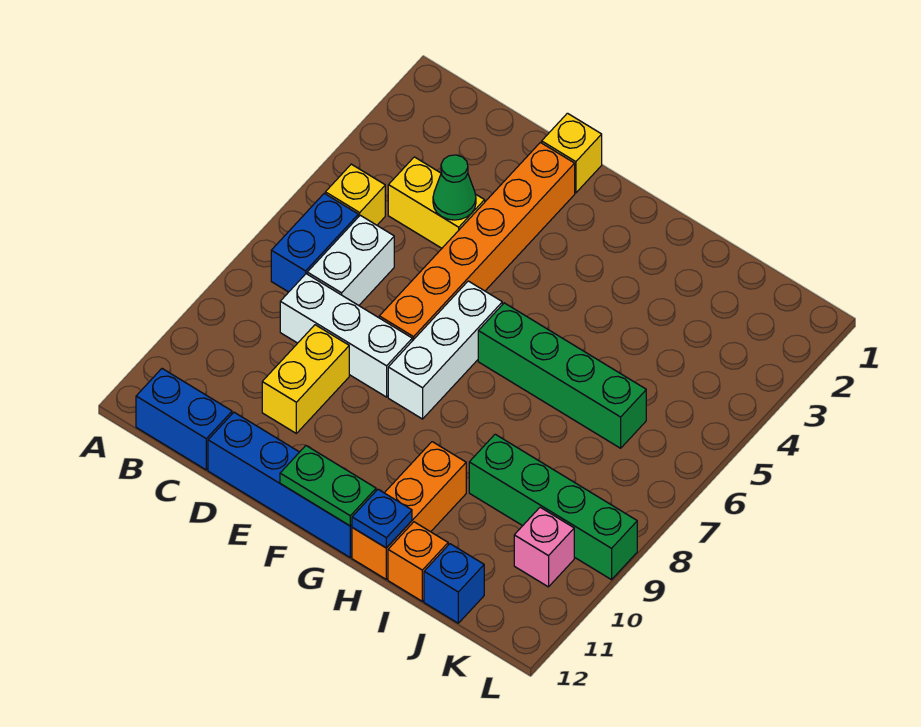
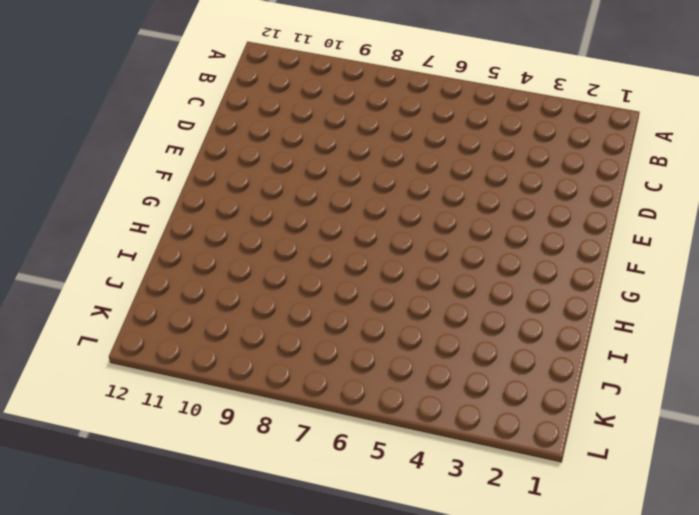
none -> yellow brick B5 level 1
none -> blue brick B6:B7 level 1
none -> blue brick B12:C12 level 1

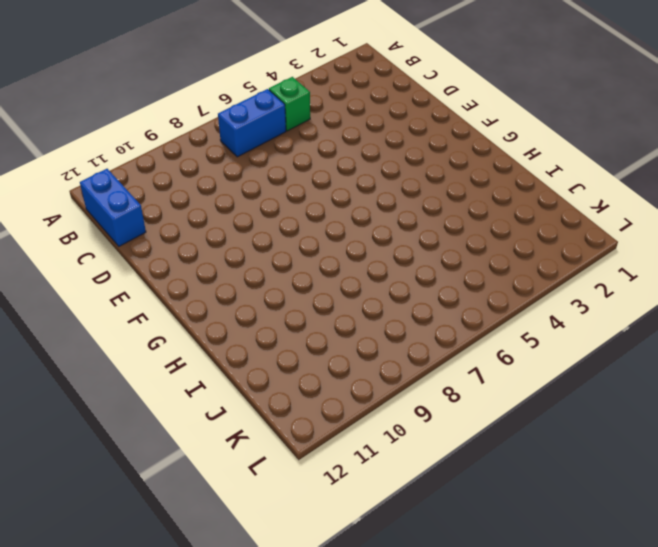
green brick B5 level 1 -> yellow brick B5 level 1
none -> yellow brick C4:D4 level 1
none -> white brick C6:C7 level 1
none -> white brick C8:E8 level 1

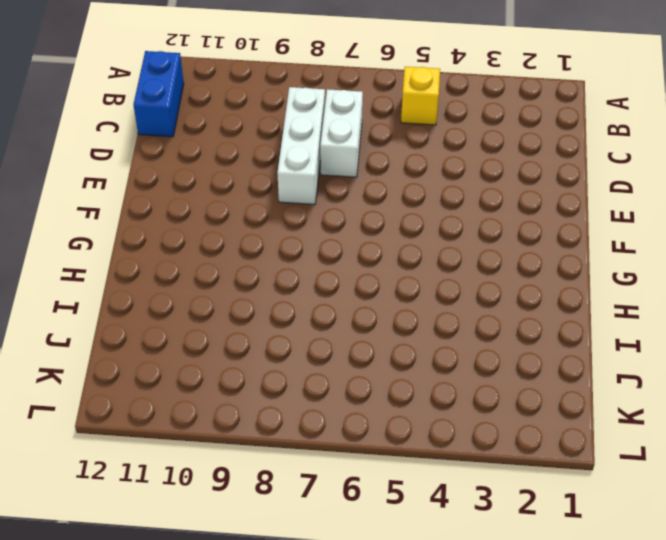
white brick C7:D7 level 1 -> white brick C6:C7 level 1
none -> blue brick B6:B7 level 1
none -> yellow brick C4:D4 level 1
none -> yellow brick D9:D10 level 1

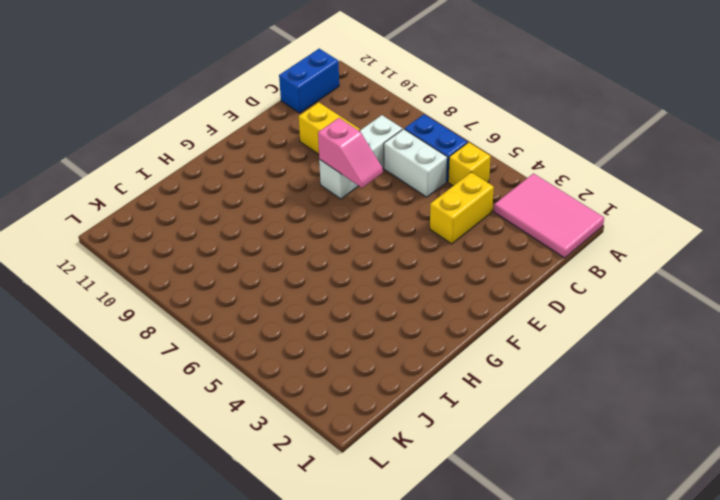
pink tile A1:B3 level 1 -> none
pink slope E7:E8 level 2 top 8 -> none
none -> blue brick D12:G12 level 1
none -> yellow brick E1 level 1
none -> orange brick E2:E7 level 1

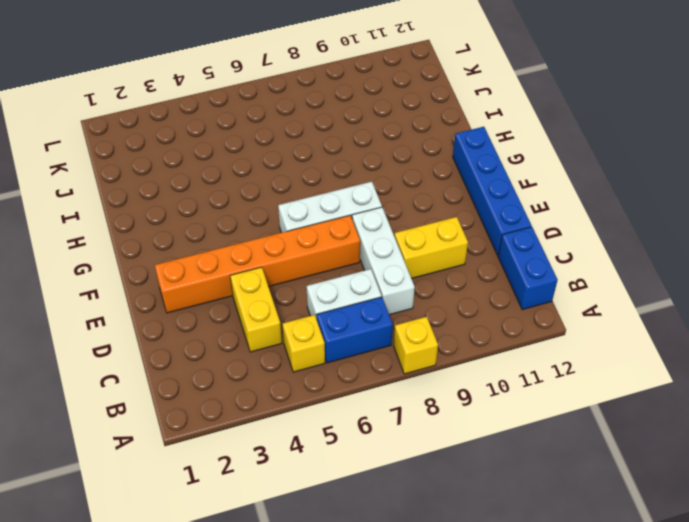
yellow brick A8 level 1 -> yellow brick E1 level 1
none -> green brick G6:J6 level 1
none -> orange brick H10:H12 level 1
none -> green brick I9:L9 level 1

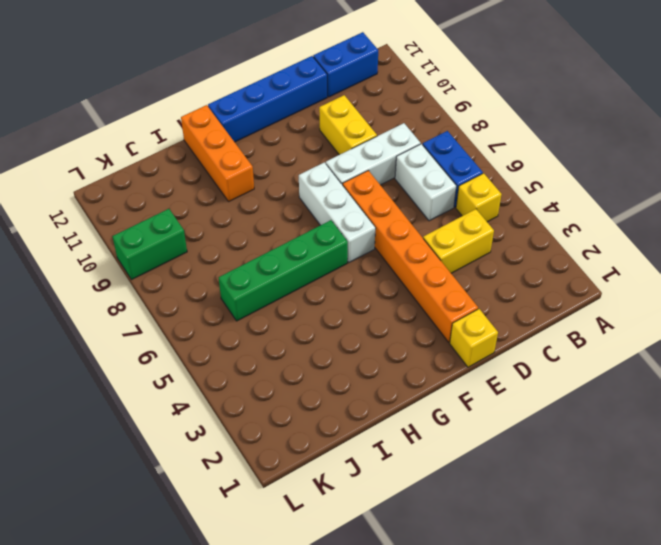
green brick K9:L9 level 1 -> green brick I9:L9 level 1
none -> orange brick I12 level 1
none -> blue brick J12 level 1
none -> pink brick K10 level 1

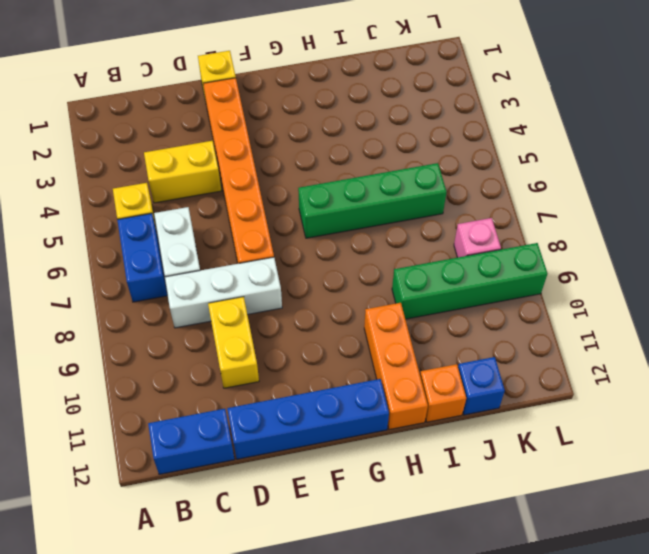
pink brick K8 level 1 -> pink brick K10 level 1
none -> white brick F6:F8 level 1
none -> green cone D4 level 2
none -> green plate F12:G12 level 2

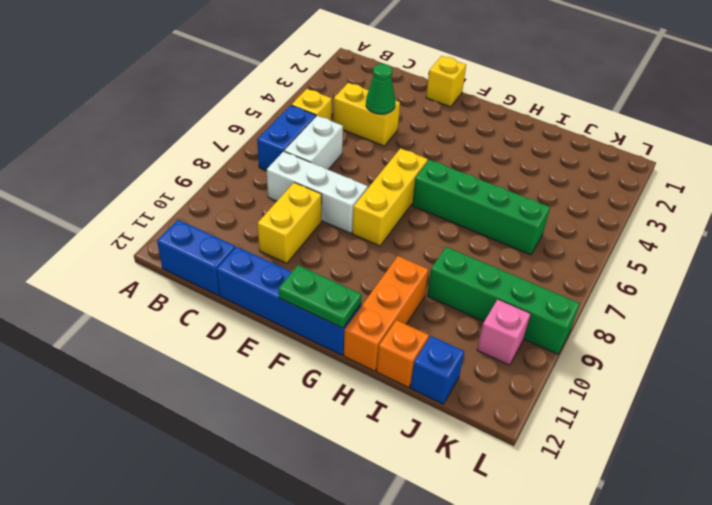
yellow brick F6:F8 level 1 -> white brick F6:F8 level 1
none -> orange brick E2:E7 level 1
none -> blue plate H12 level 2

